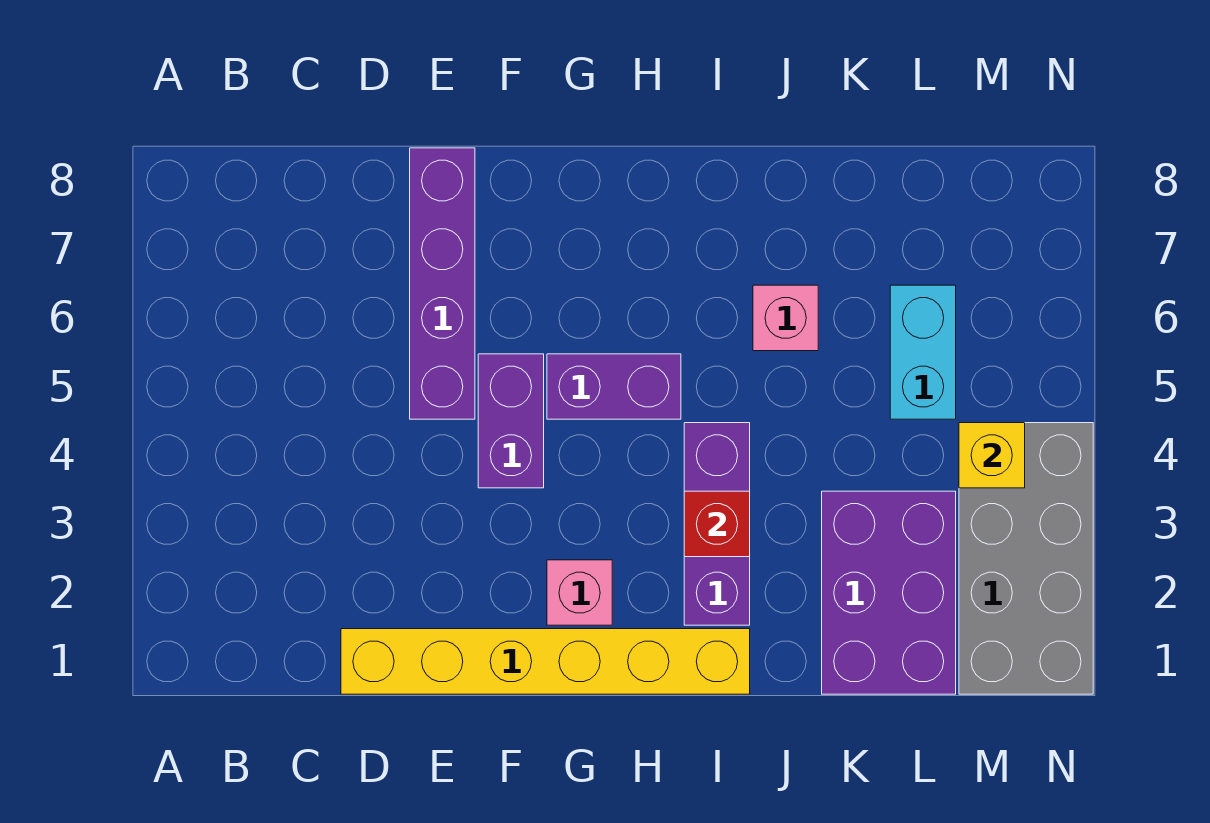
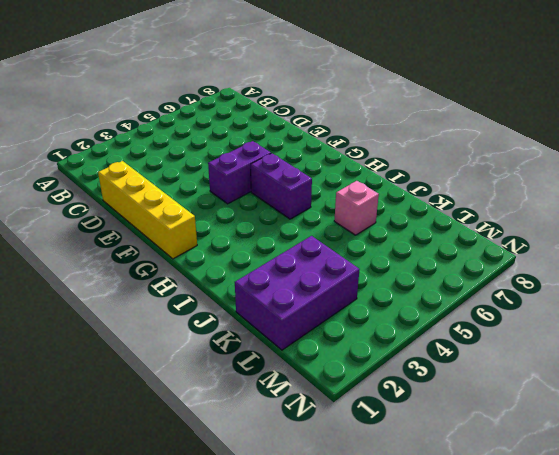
yellow brick D1:G1 level 1 -> yellow brick D1:I1 level 1
none -> purple brick E5:E8 level 1
none -> pink brick G2 level 1
none -> purple brick I2:I4 level 1

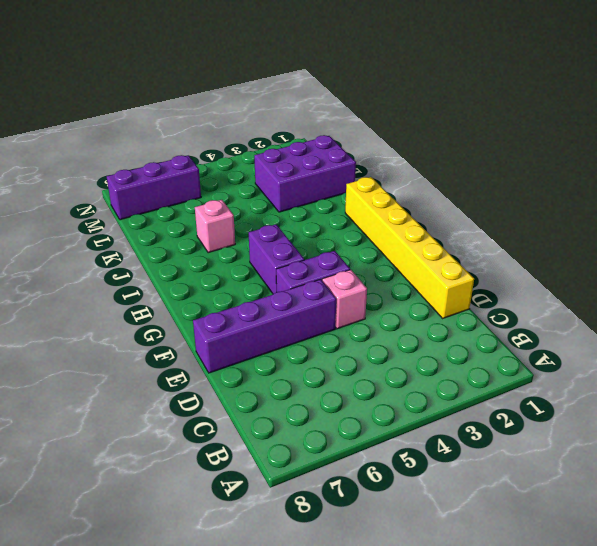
pink brick E4 level 1 -> pink brick G2 level 1
purple brick M6:M8 level 1 -> purple brick I2:I4 level 1
none -> cyan brick L5:L6 level 1
none -> grey brick M1:N4 level 1
none -> red brick I3 level 2

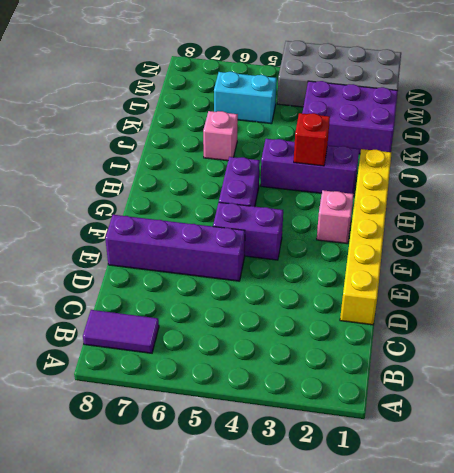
purple tile B7:B8 level 1 -> none
none -> yellow brick M4 level 2

